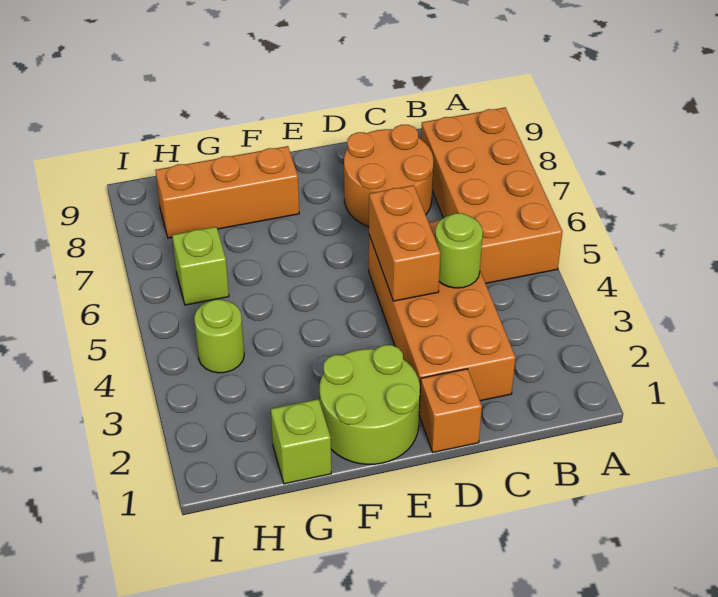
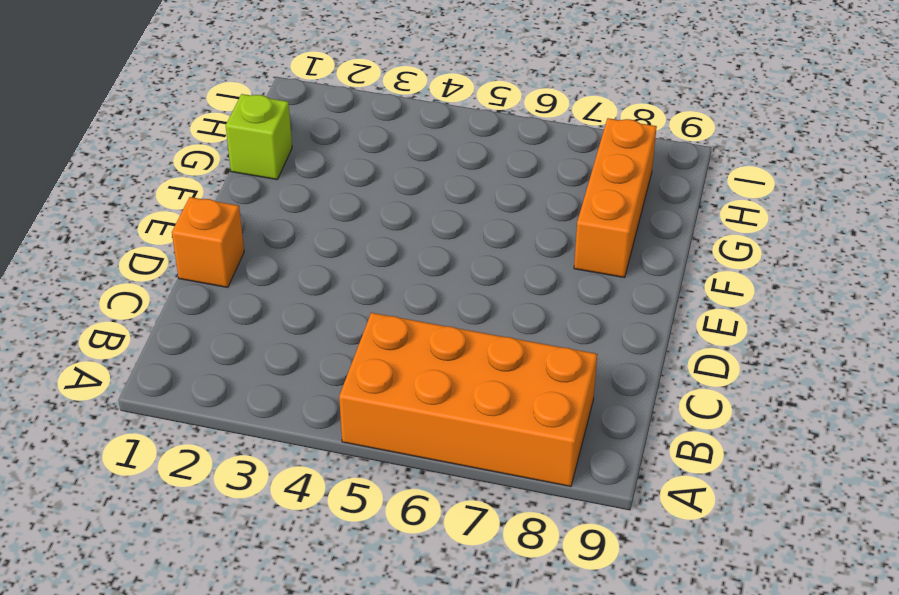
none -> orange brick C2:D5 level 1
none -> orange round brick C7:D8 level 1

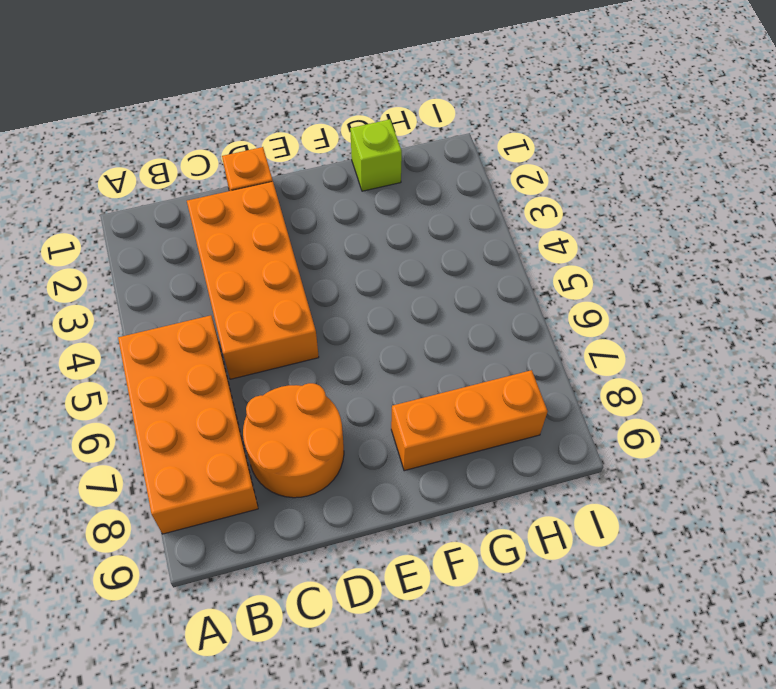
none -> lime round brick E1:F2 level 1
none -> lime round brick H4 level 1

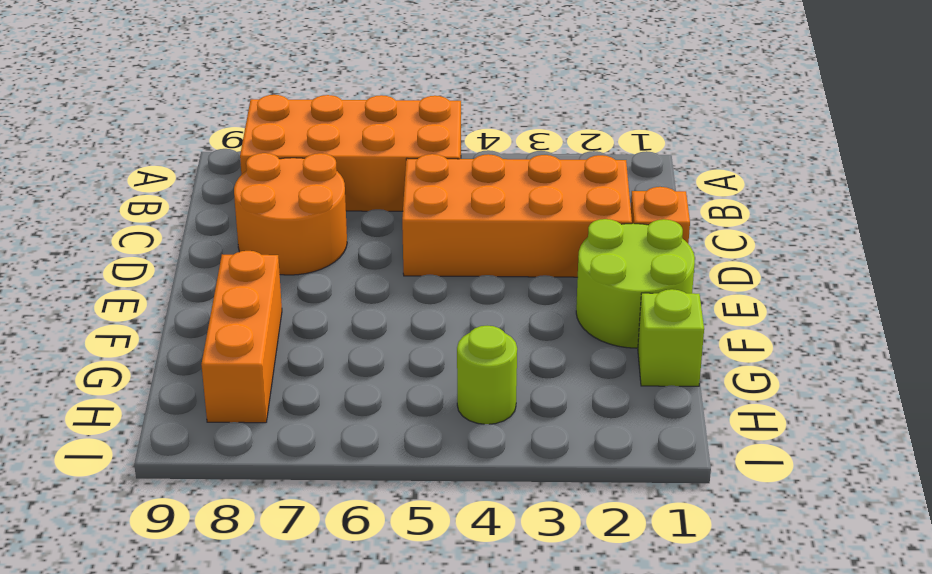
none -> lime brick H6 level 1
none -> lime round brick C4 level 2

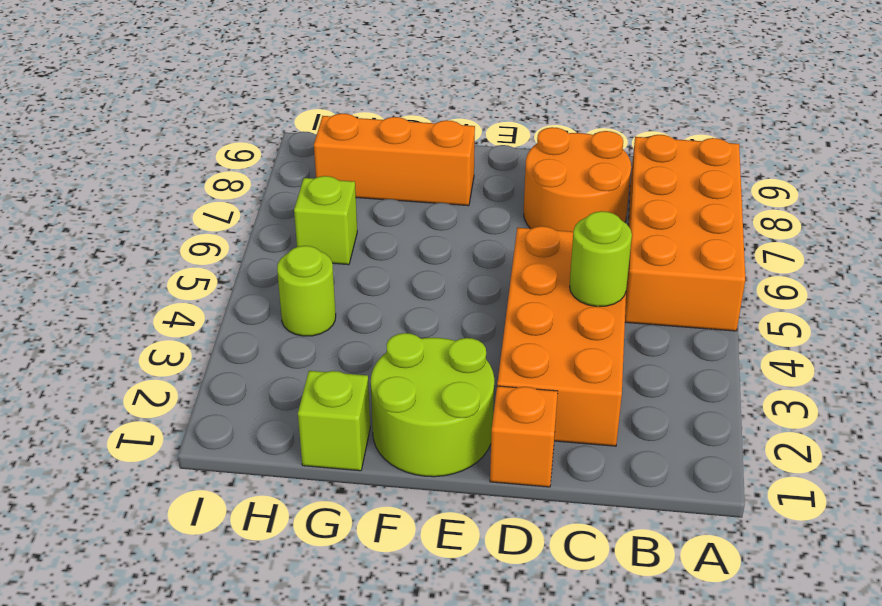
none -> orange brick D4:D5 level 2

